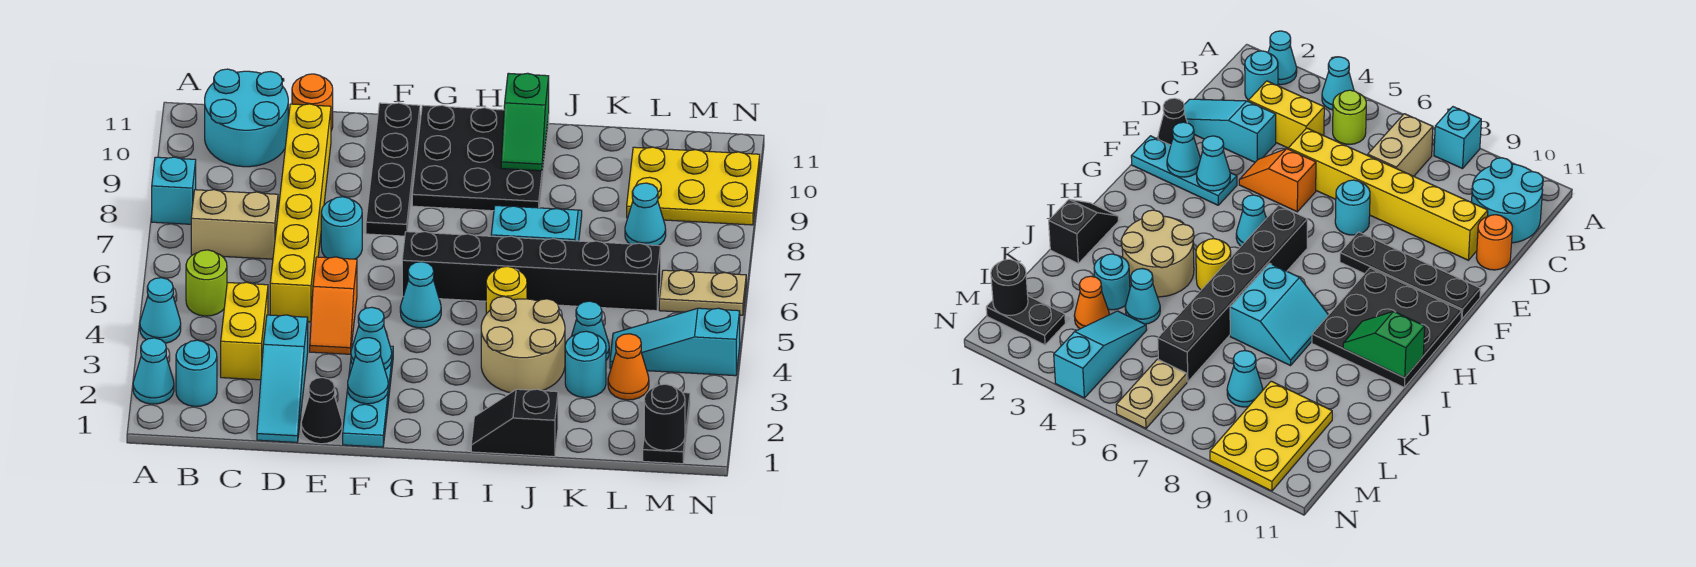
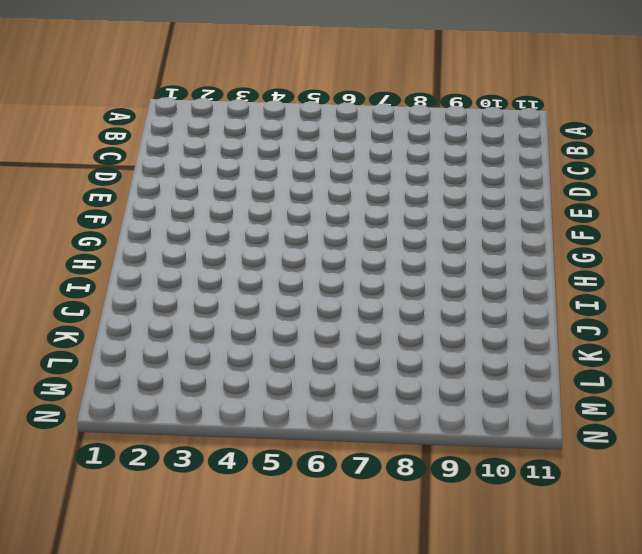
none -> cyan cone A2 level 1
none -> cyan cone A4 level 1
none -> cyan brick A8 level 1
none -> cyan round brick B2 level 1

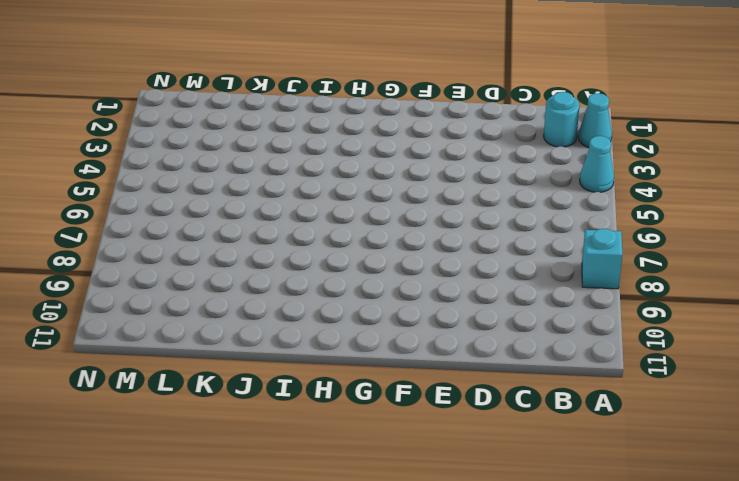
none -> lime round brick B5 level 1
none -> tan brick B7:C7 level 1
none -> cyan round brick B10:C11 level 1
none -> yellow brick C3:C4 level 1

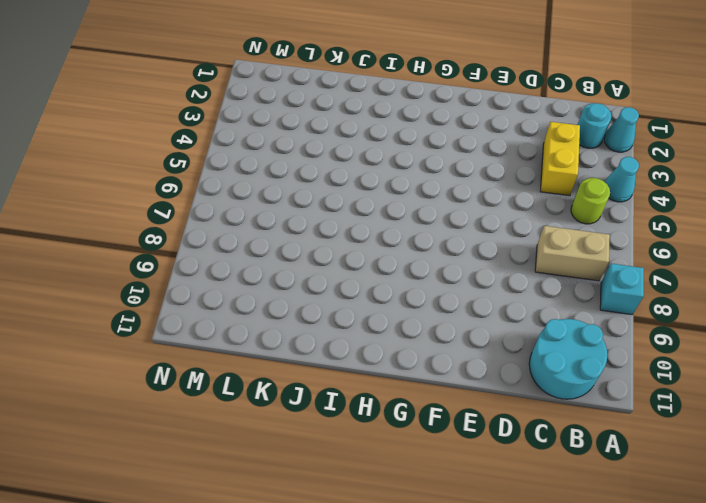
none -> cyan slope D1:D3 level 1 top 3
none -> yellow brick D5:D10 level 1
none -> orange round brick D11 level 1
none -> black cone E1 level 1

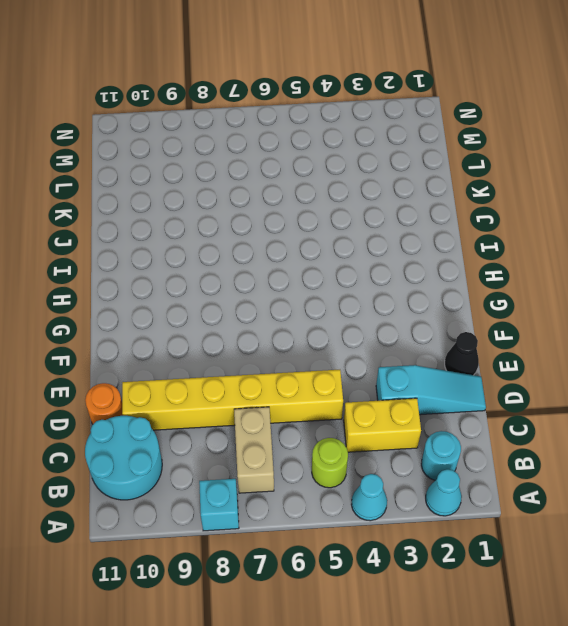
none -> orange slope E4:E5 level 1 top 5
none -> cyan round brick E7 level 1
none -> cyan plate F1:F3 level 1
none -> black plate F8:F11 level 1

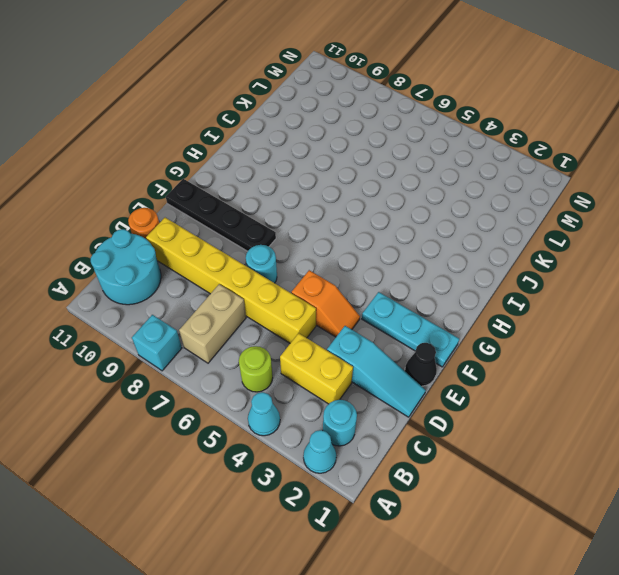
none -> cyan cone G5 level 1
none -> black brick G6:L6 level 1
none -> black plate G9:I11 level 1
none -> black slope I1:J1 level 1 top J

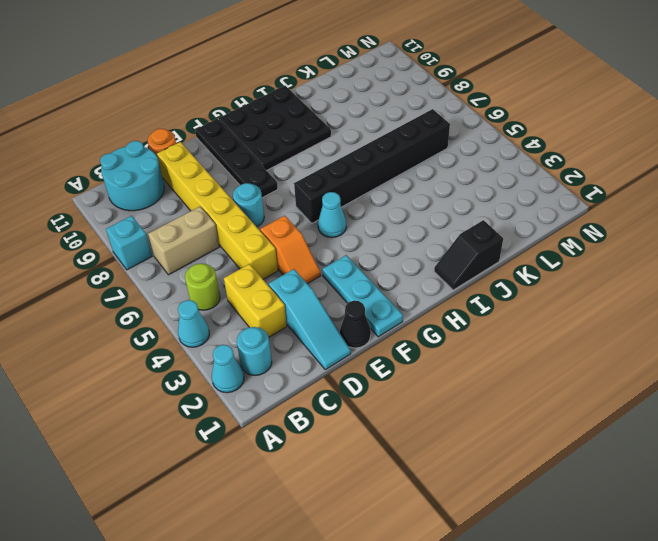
none -> tan round brick I3:J4 level 1
none -> yellow round brick I5 level 1
none -> cyan slope I7:J8 level 1 top 7
none -> cyan round brick K3 level 1

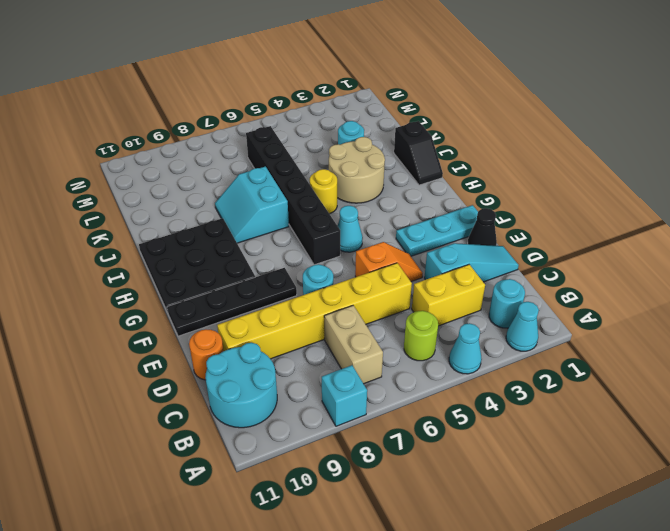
none -> cyan cone K4 level 1
none -> orange cone L3 level 1
none -> cyan slope L4:N4 level 1 top N
none -> cyan cone L8 level 1

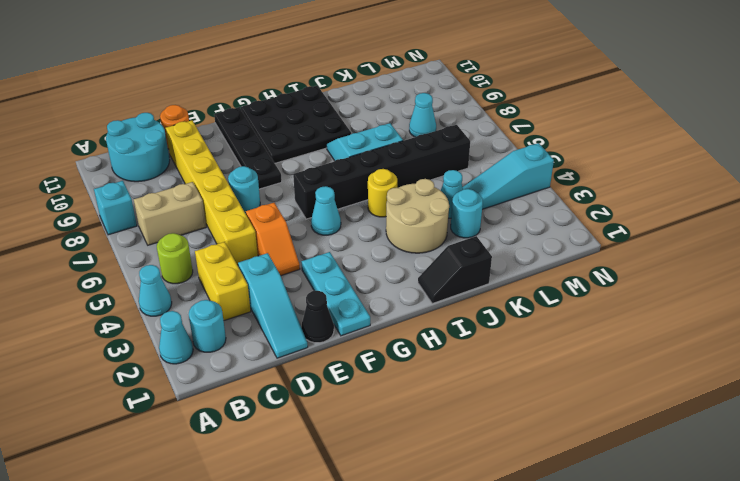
none -> orange cone L3 level 1
none -> yellow plate L9:N10 level 1
none -> black plate M1:M2 level 1
none -> tan plate M6:N6 level 1

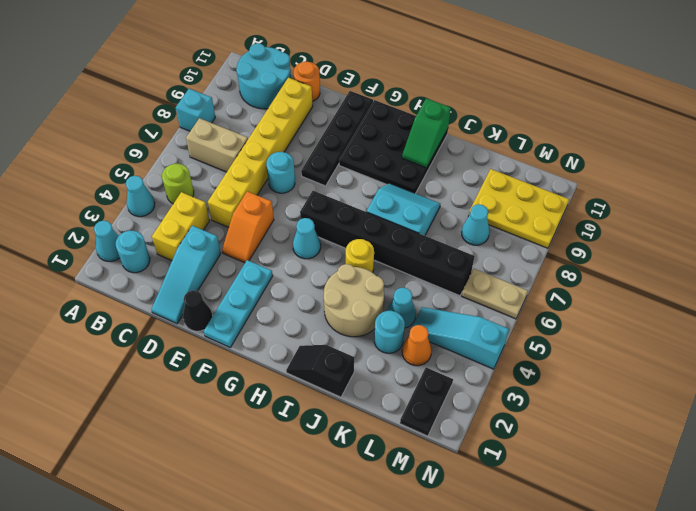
none -> cyan cone F2 level 2
none -> cyan cone F3 level 2
none -> black round brick M1 level 2

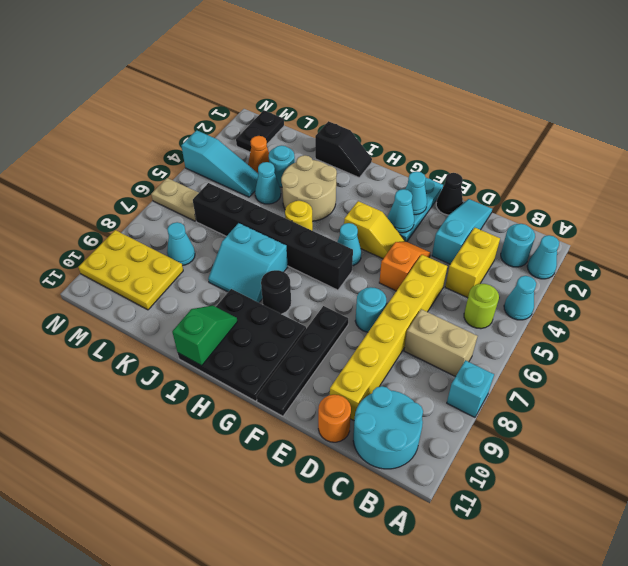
yellow slope F4:G4 level 1 top G -> none
black round brick H8 level 1 -> black round brick M1 level 2

